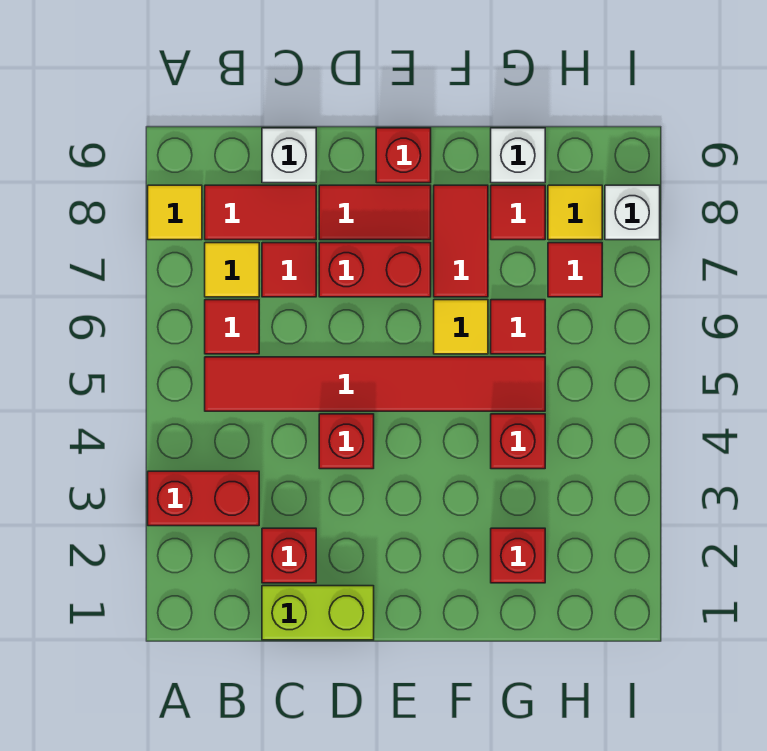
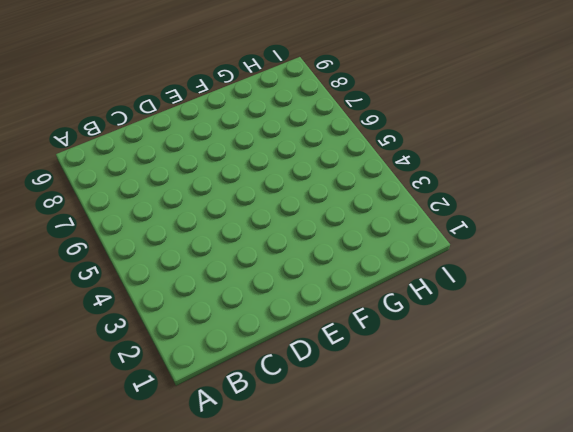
none -> red brick A3:B3 level 1
none -> yellow tile A8 level 1
none -> red tile B5:G5 level 1

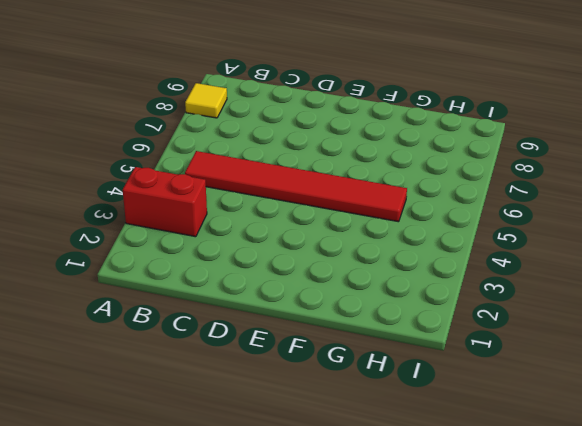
none -> red tile B6 level 1
none -> yellow tile B7 level 1
none -> red tile B8:C8 level 1

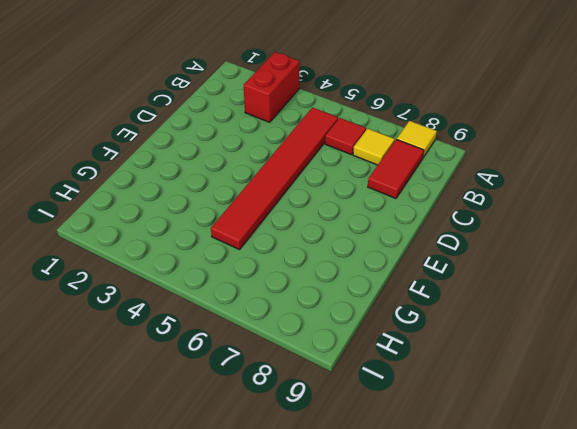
none -> lime brick C1:D1 level 1
none -> red brick C2 level 1
none -> red tile C7 level 1

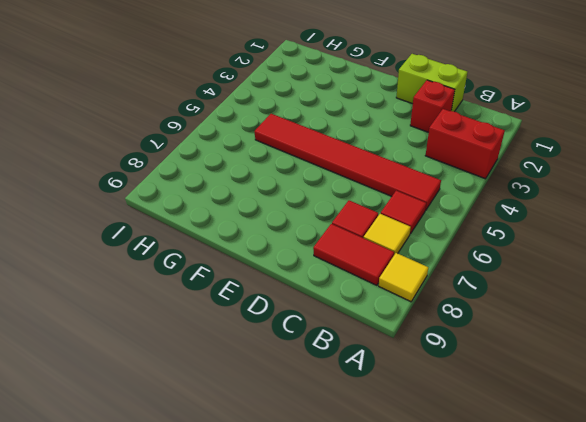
none -> white brick C9 level 1
none -> red brick D4 level 1
none -> red brick D7:E7 level 1

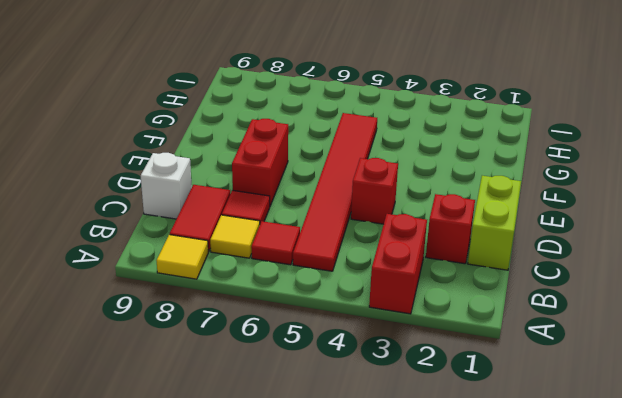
none -> red tile D8:E8 level 1
none -> red brick E9 level 1
none -> yellow tile F6 level 1

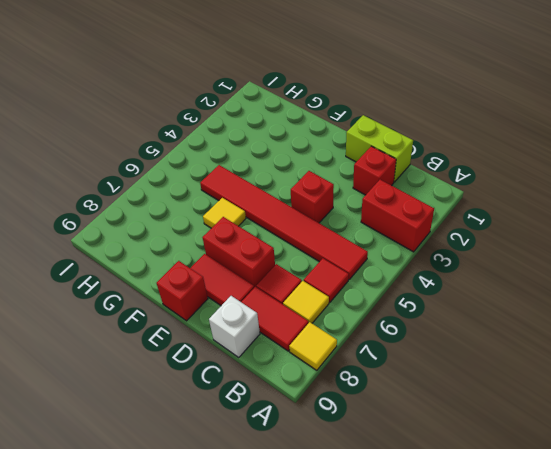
none -> red tile F7:F8 level 1
none -> red brick G2 level 1
none -> red brick G4 level 1

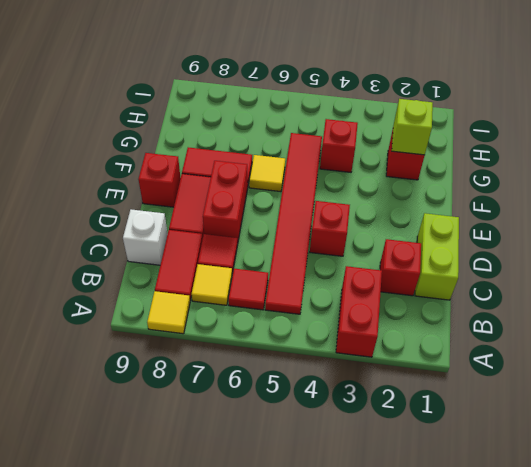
lime brick G2 level 2 -> none
none -> red tile G6 level 1
none -> red tile G8 level 1
none -> white brick G9 level 1

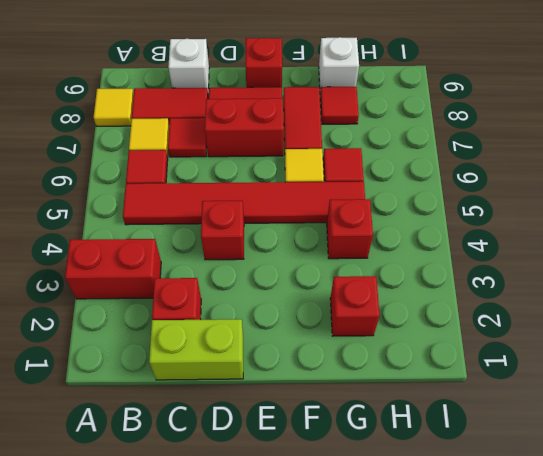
none -> red tile H7 level 1
none -> yellow tile H8 level 1
none -> white brick I8 level 1

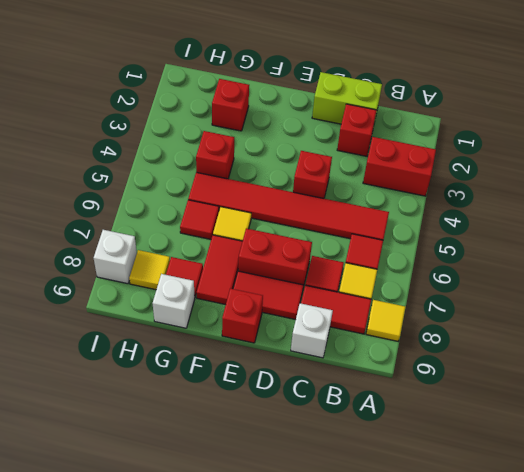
none -> red tile H7 level 1

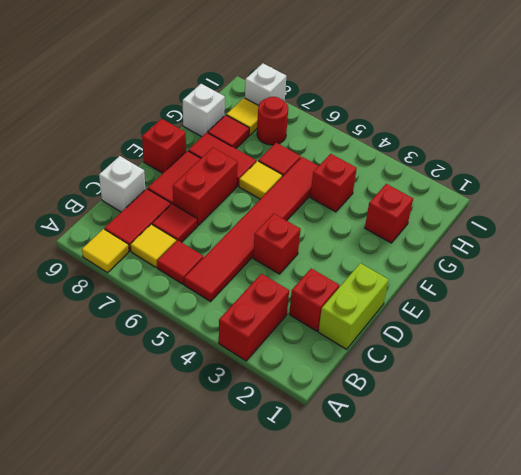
red round brick H7 level 1 -> red tile H7 level 1

